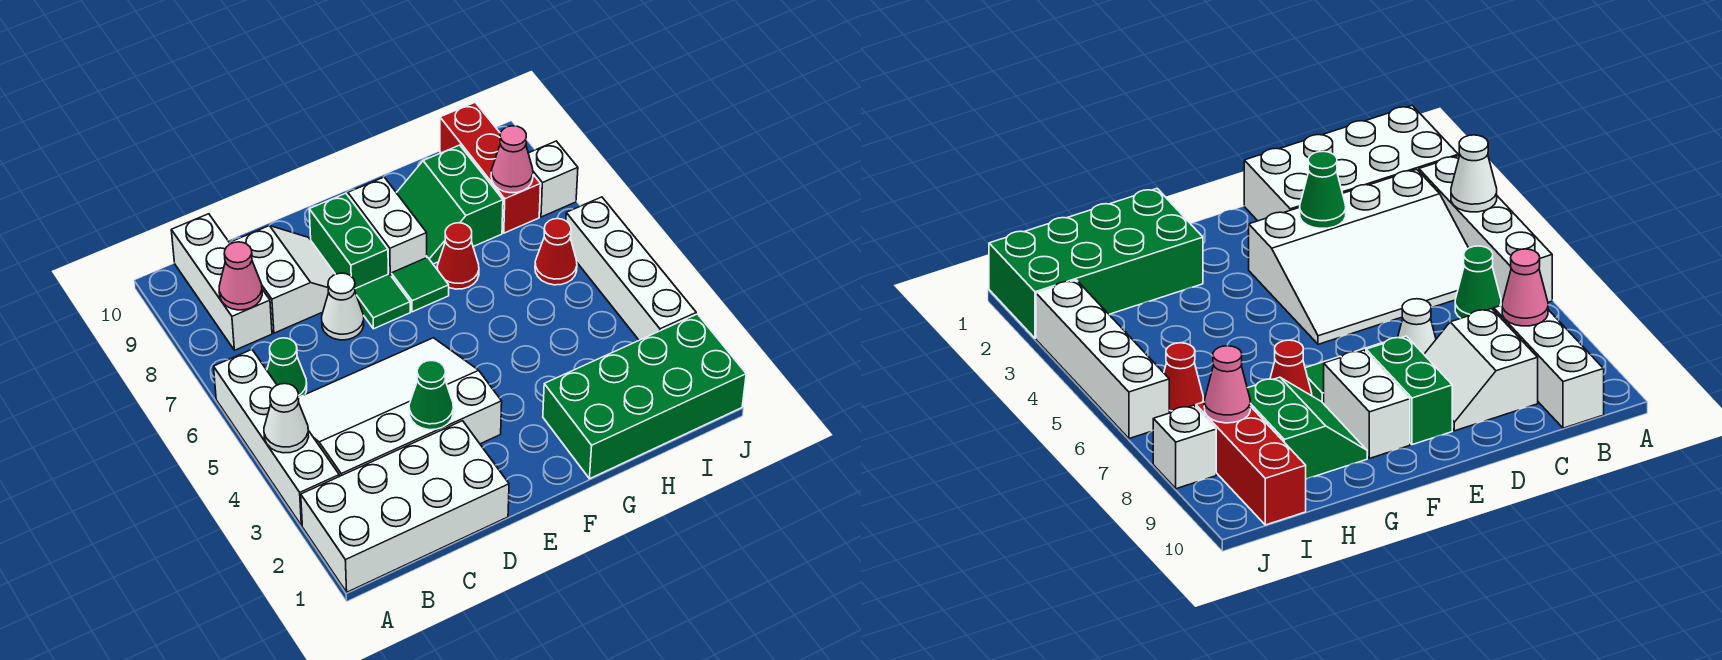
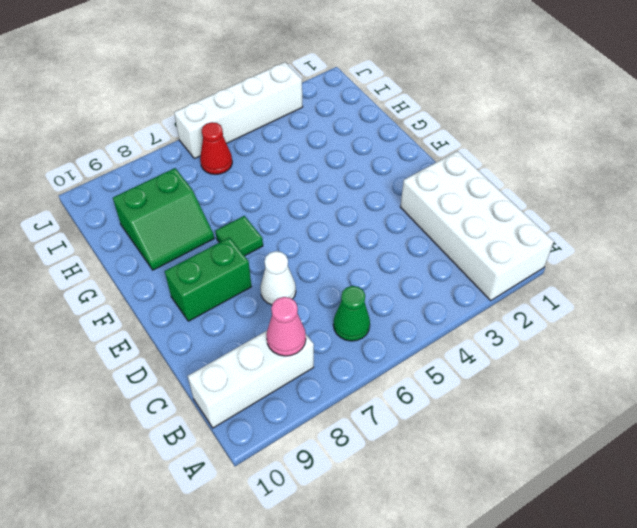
none -> white brick A3:A6 level 1
none -> white slope B3:E5 level 1 top 3
none -> white slope C8:D9 level 1 top C

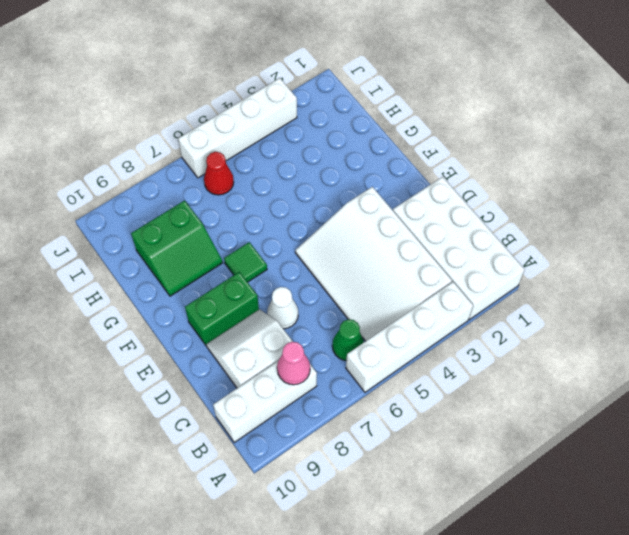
none -> green tile E7 level 1
none -> white brick F8:F9 level 1
none -> green brick G1:J2 level 1

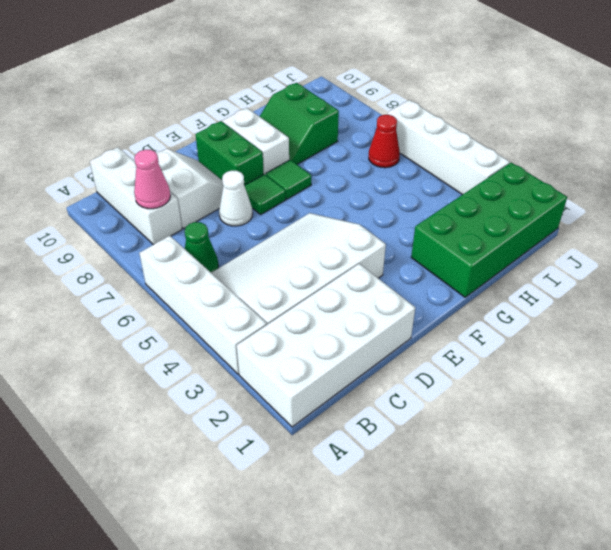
none -> red cone G7 level 1
none -> red brick I8:I10 level 1
none -> white brick J8 level 1

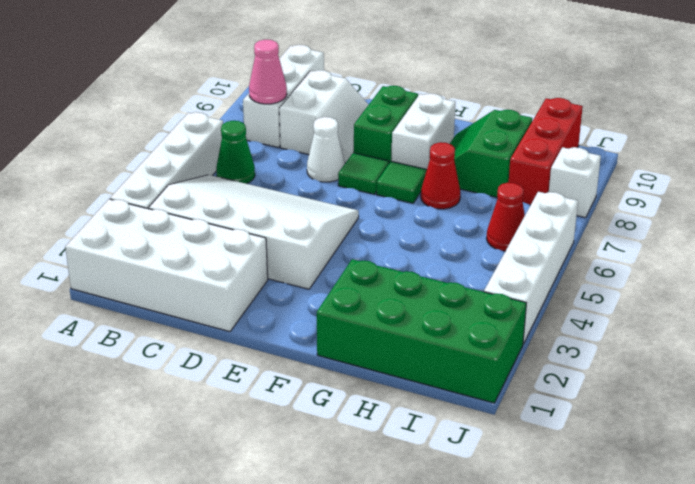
none -> white cone A4 level 2
none -> green cone D3 level 2
none -> pink cone I8 level 2

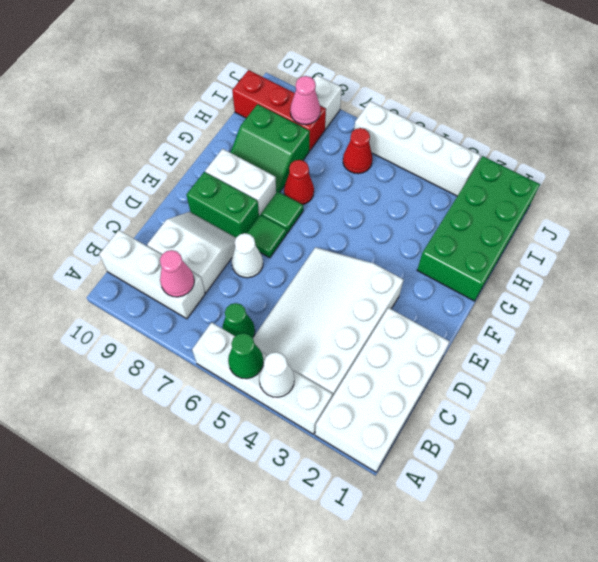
green cone A5 level 2 -> green cone D3 level 2

